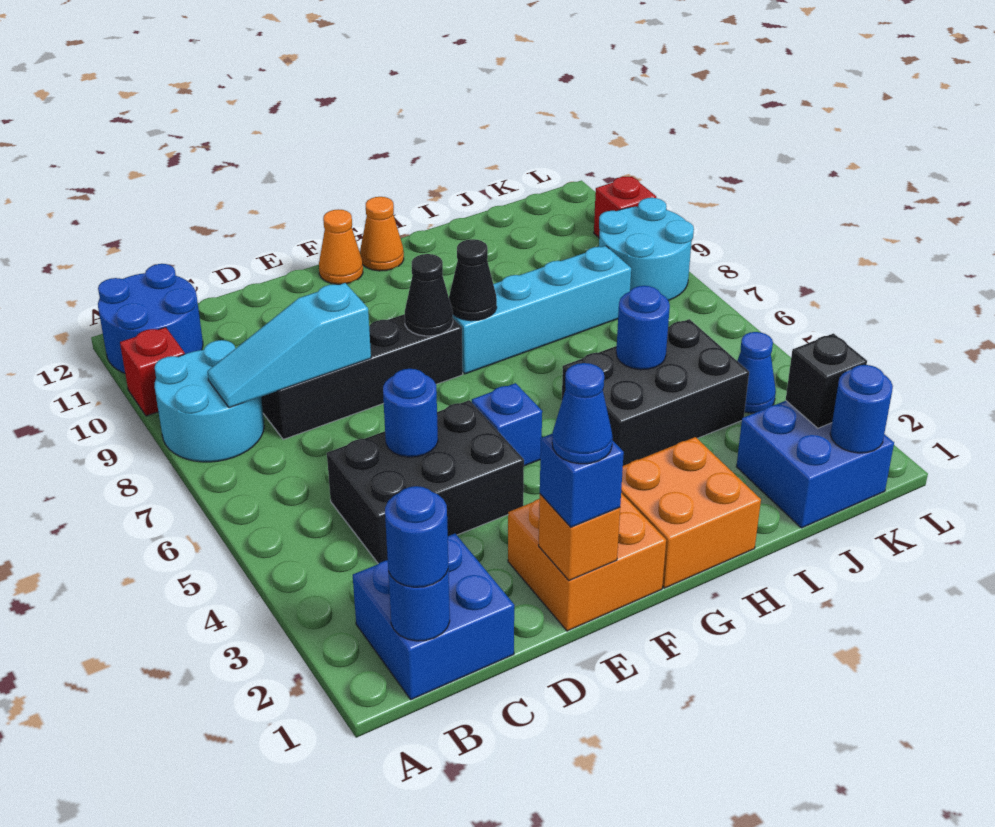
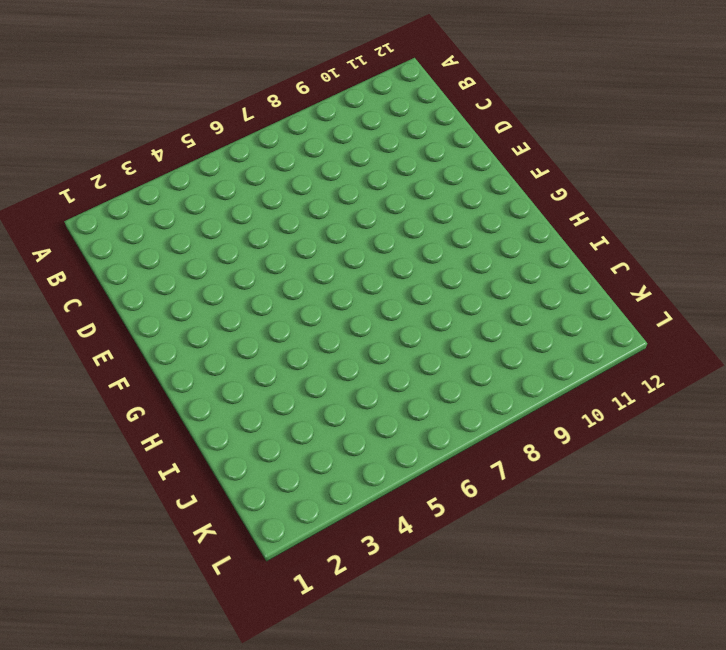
none -> cyan round brick A8:B9 level 1
none -> red brick A10 level 1
none -> blue round brick A11:B12 level 1

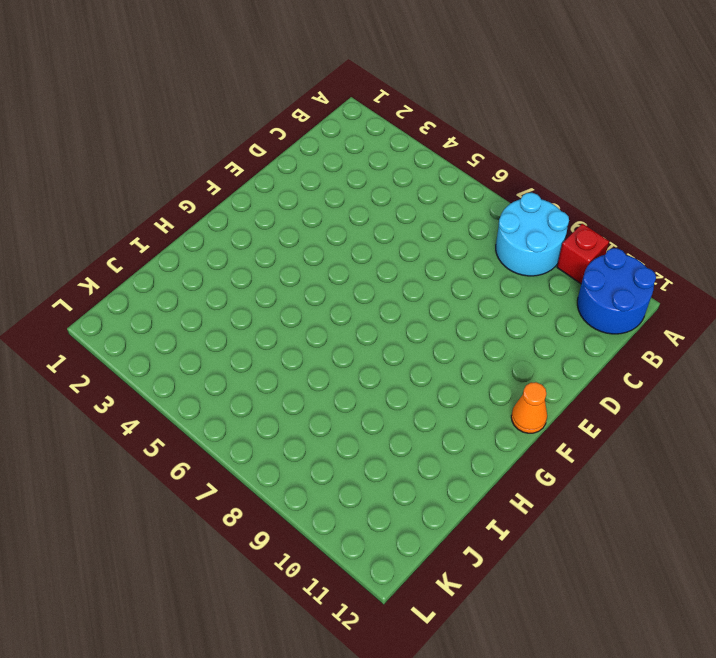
none -> blue brick B1:C2 level 1
none -> black brick C4:E5 level 1
none -> black brick C8:F8 level 1

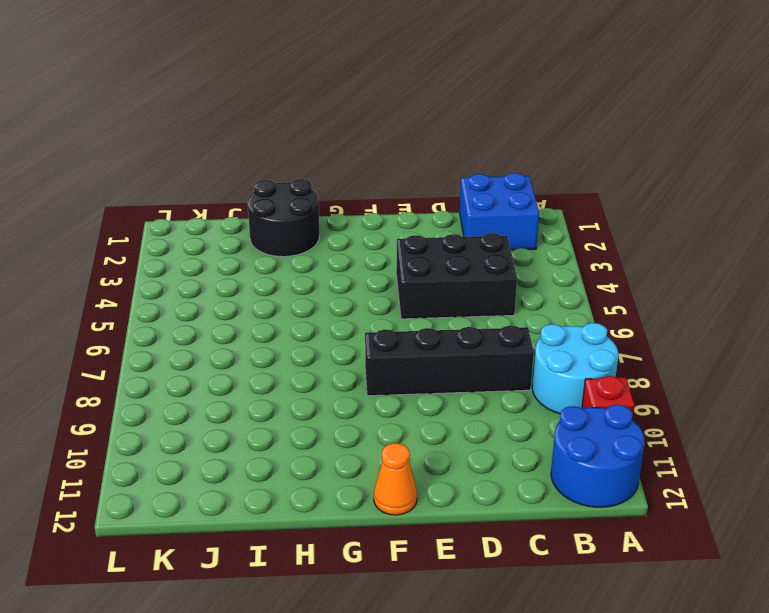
black round brick H1:I2 level 1 -> orange brick G1:H2 level 1
none -> orange brick E1:F2 level 1
none -> blue brick F5 level 1
none -> cyan brick G8:J8 level 1

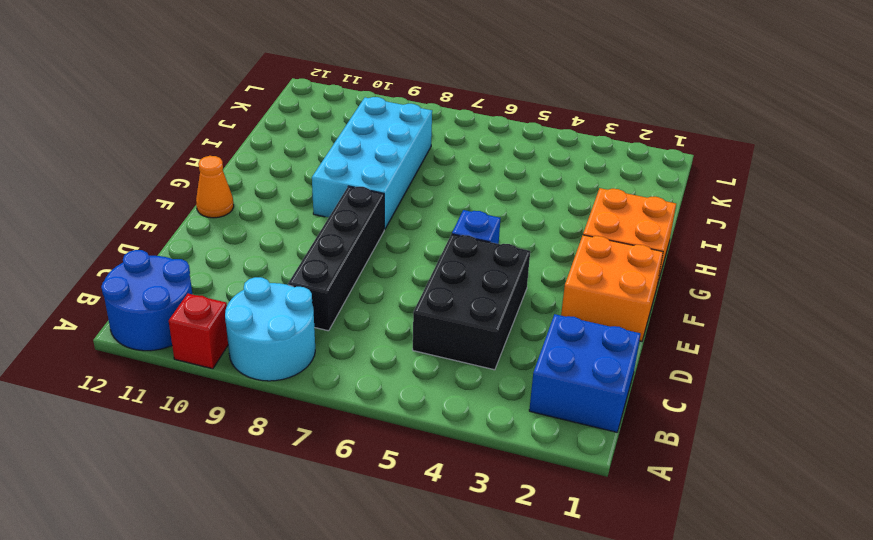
cyan brick G8:J9 level 1 -> cyan brick G8:J8 level 1
none -> orange cone G12 level 1
none -> black brick H4:J5 level 1
none -> blue brick J1:K2 level 1

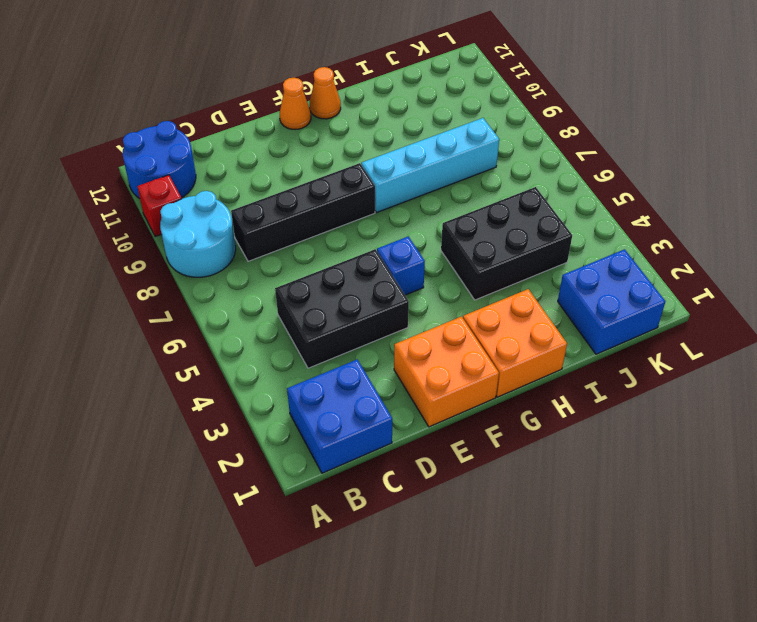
none -> blue cone K4 level 1
none -> cyan round brick K8:L9 level 1
none -> red brick L10 level 1

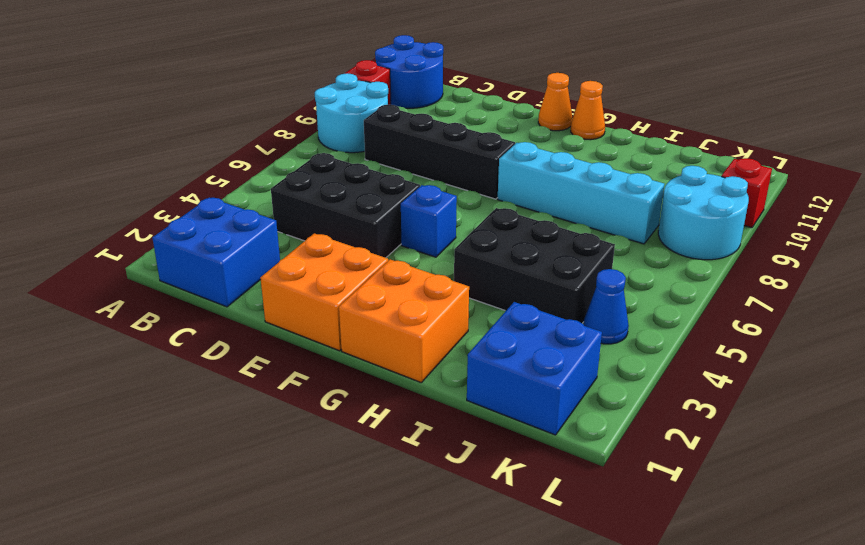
none -> blue round brick B1 level 2
none -> cyan slope B8:D8 level 2 top D
none -> blue round brick D5 level 2

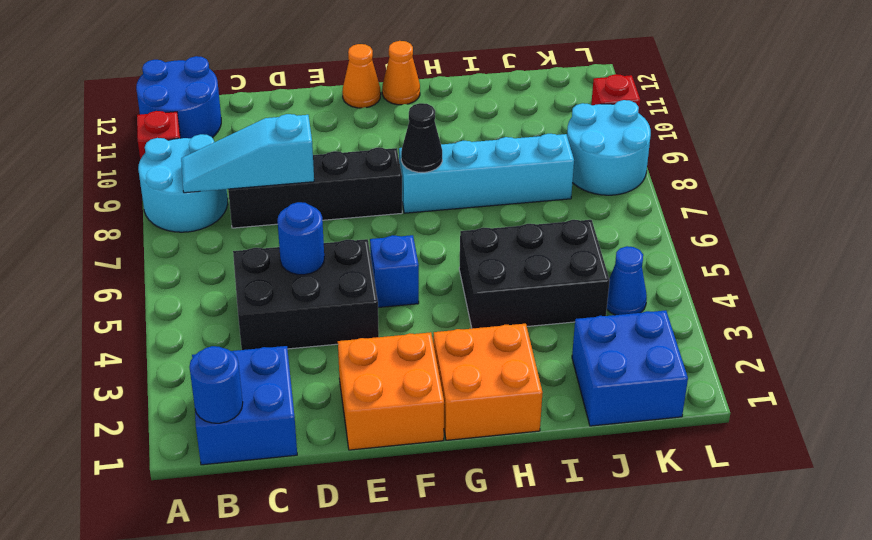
none -> orange brick E1 level 2
none -> black cone F8 level 2
none -> blue round brick I5 level 2

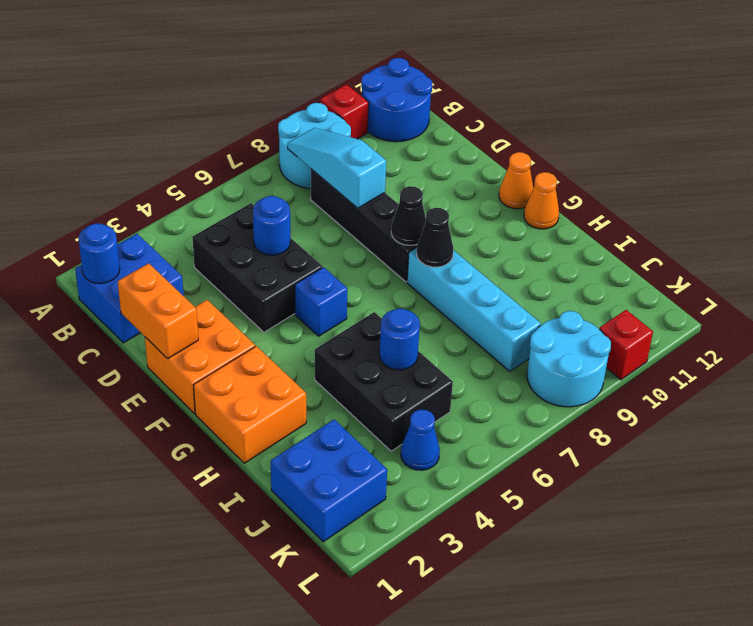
orange brick D1:E1 level 2 -> orange brick E1 level 2
none -> blue round brick K1 level 2
none -> black brick K2 level 2
none -> blue round brick B1 level 3

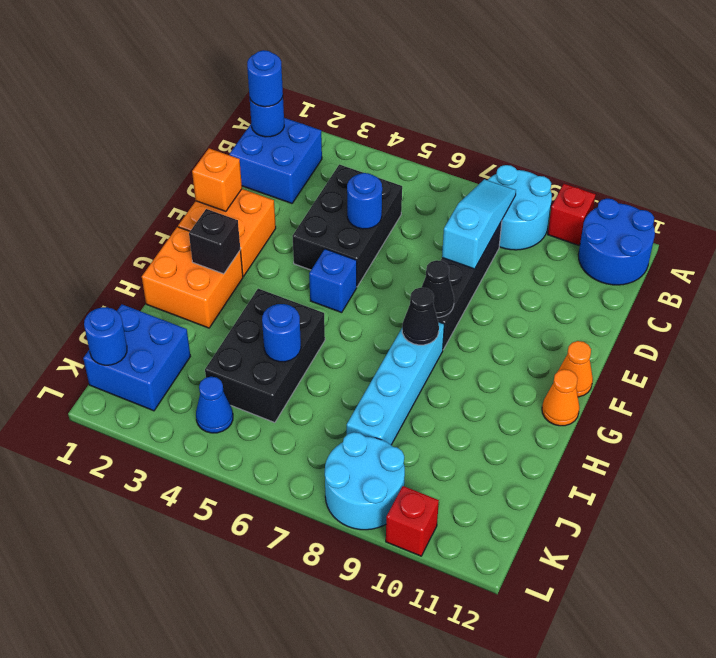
black brick G2 level 2 -> black brick K2 level 2
none -> blue brick E1 level 3
none -> blue cone E1 level 4

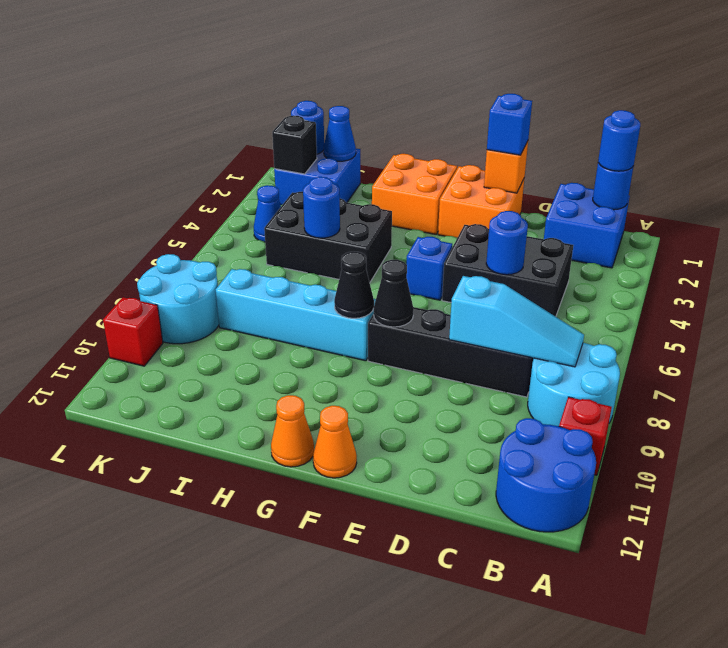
blue cone J1 level 2 -> blue cone E1 level 4

